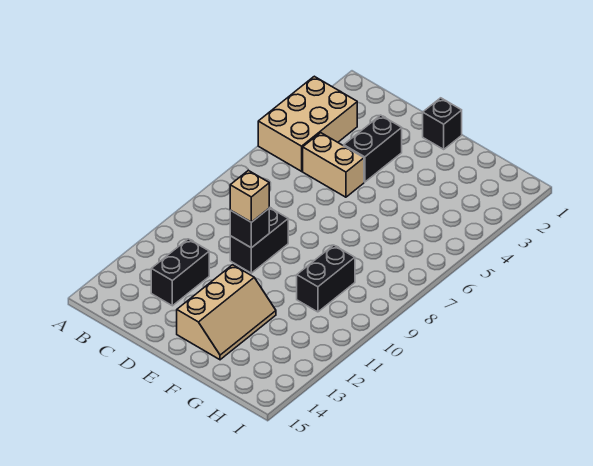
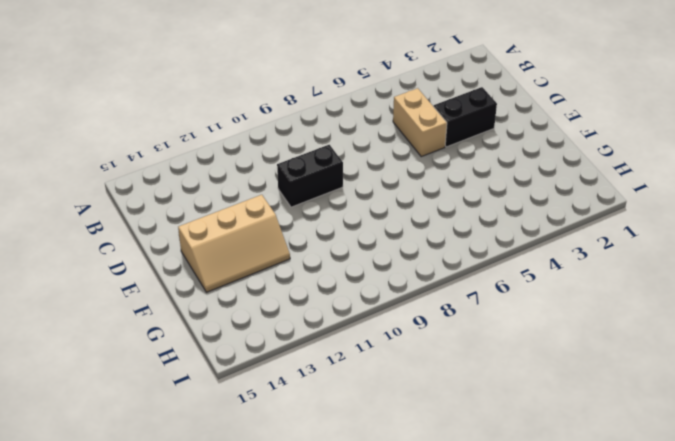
none -> tan brick A3:B5 level 1
none -> black brick C12:C13 level 1

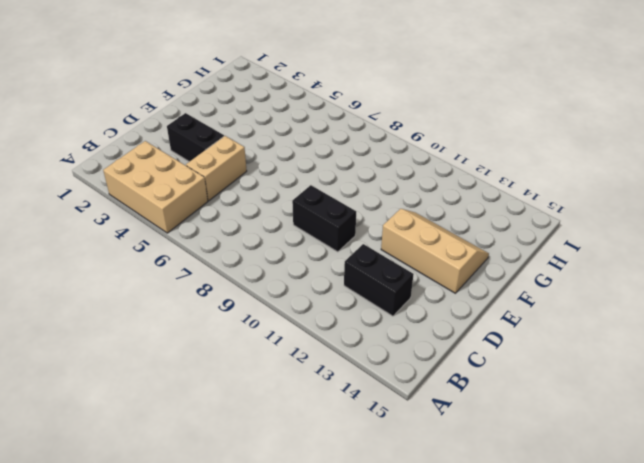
none -> black brick E1 level 1
none -> black brick G9:G10 level 1

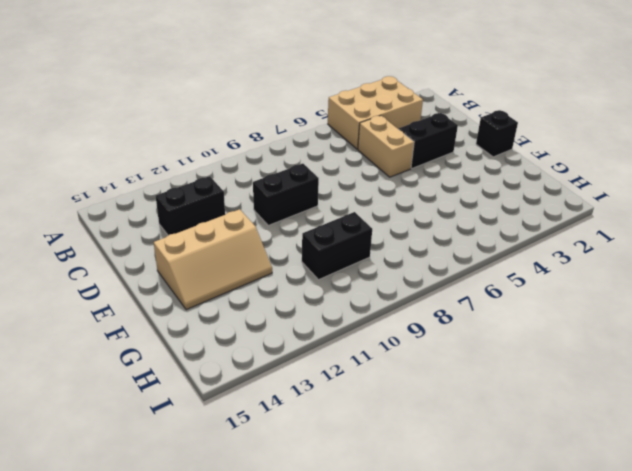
none -> black brick D10 level 2
none -> tan brick D10 level 3

